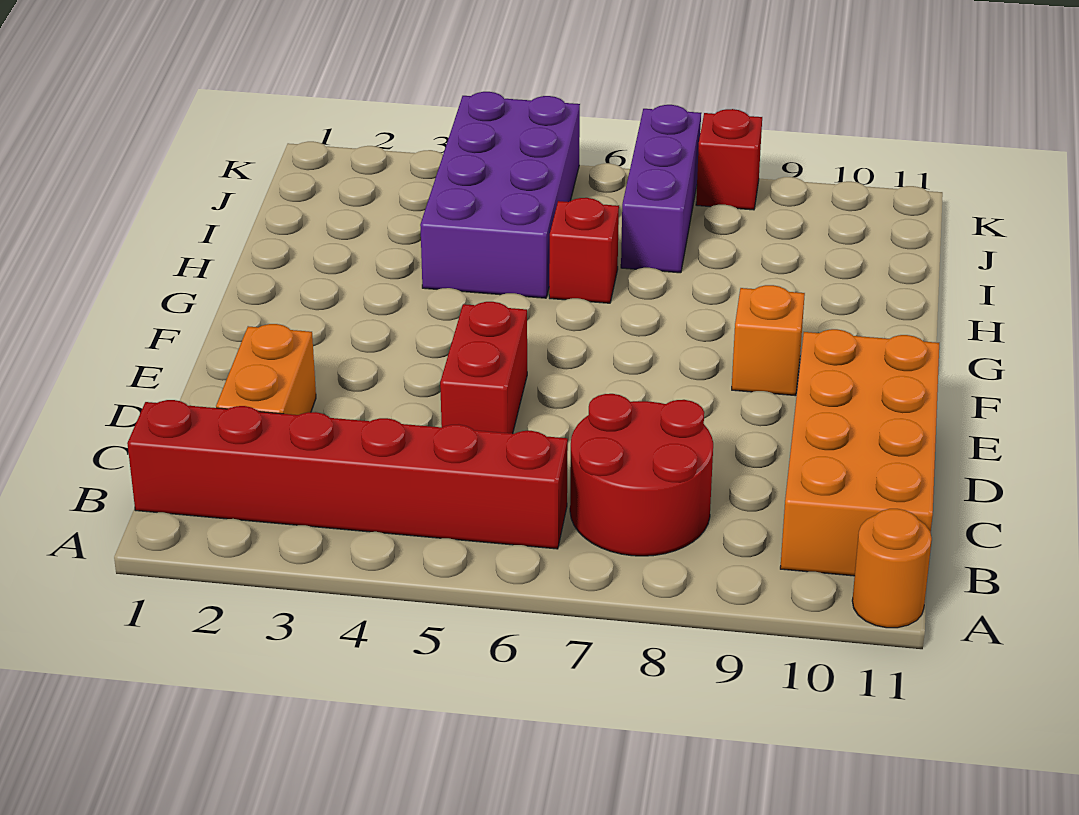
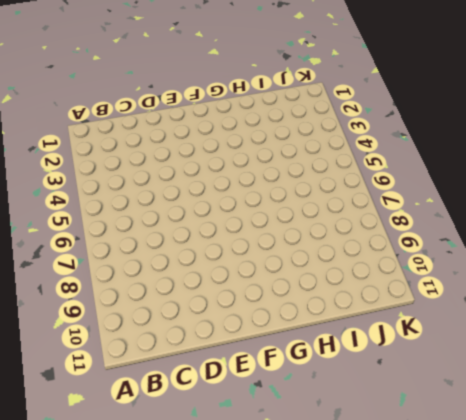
none -> orange round brick A11 level 1
none -> red brick B1:B6 level 1

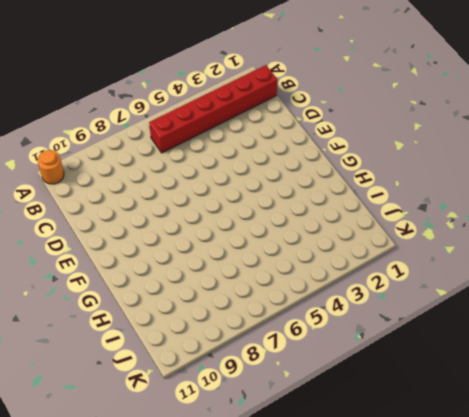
none -> red round brick B7:C8 level 1
none -> orange brick B10:E11 level 1

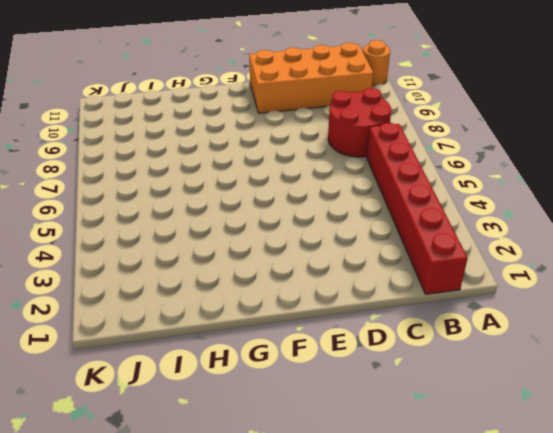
none -> orange brick C2:D2 level 1
none -> red brick D5:E5 level 1

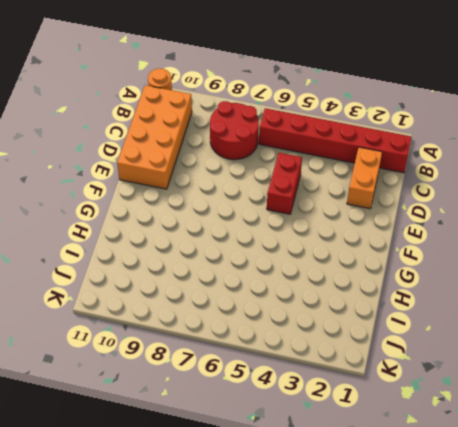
none -> orange brick F9 level 1
none -> purple brick H4:K5 level 1

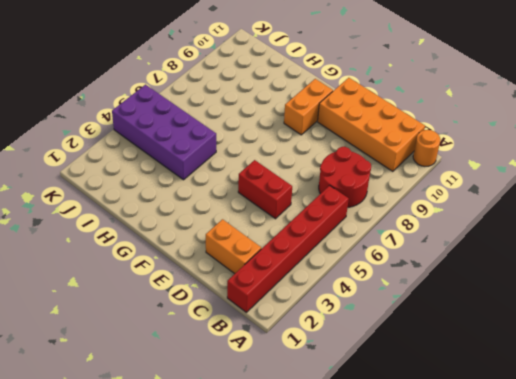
orange brick F9:F10 level 1 -> orange brick F9 level 1
none -> red brick H6 level 1
none -> purple brick I7:K7 level 1

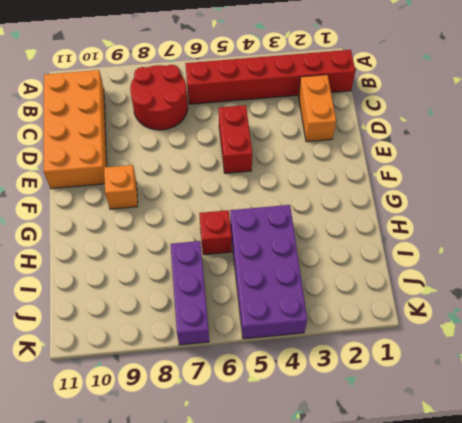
none -> orange round brick A11 level 1
none -> red brick K8 level 1

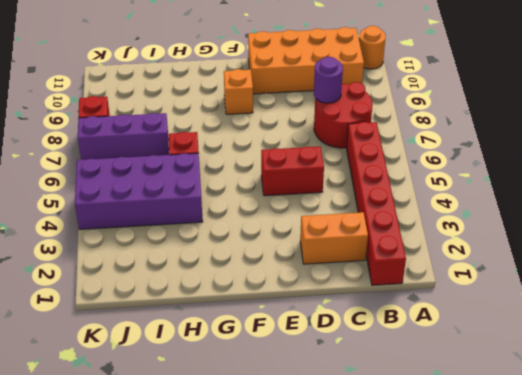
purple round brick C8 level 2 -> none

